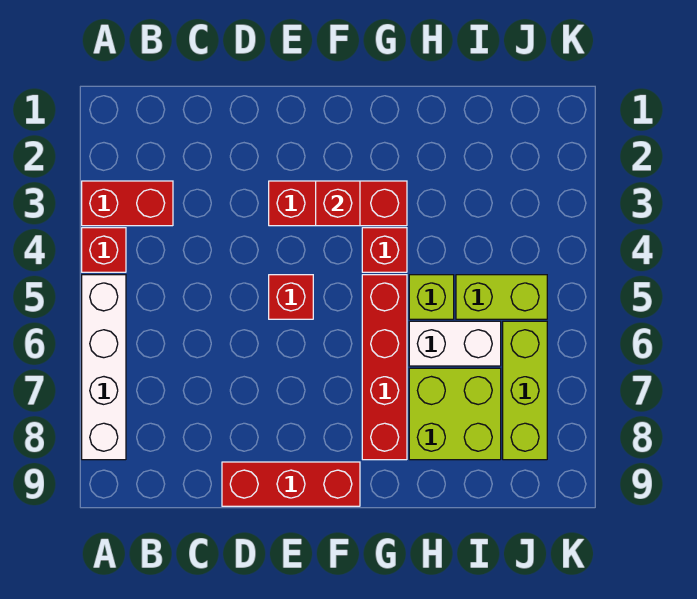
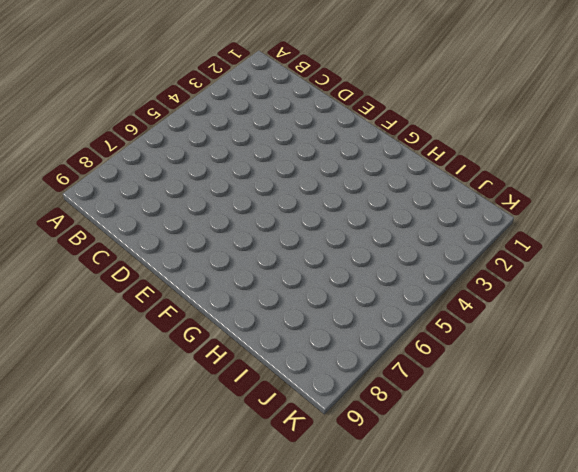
none -> red brick A3:B3 level 1
none -> red brick A4 level 1
none -> white brick A5:A8 level 1

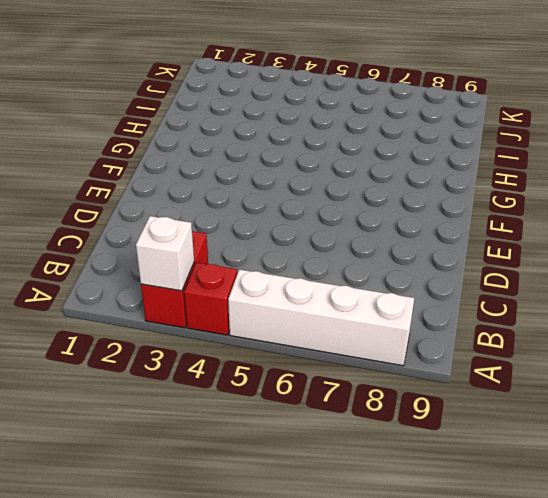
white brick A3 level 2 -> none
none -> red brick D9:F9 level 1
none -> red brick E3:G3 level 1
none -> red brick E5 level 1

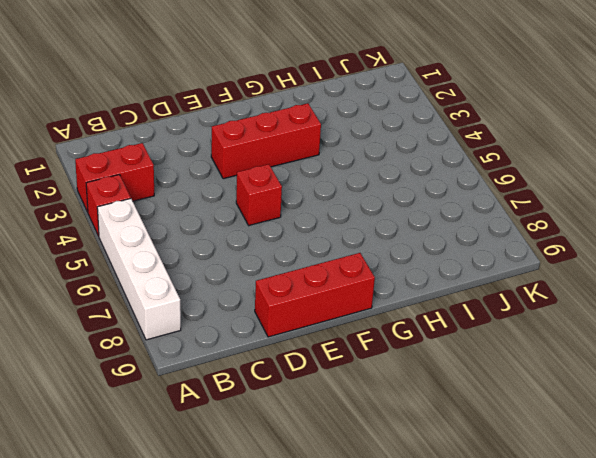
none -> red brick G4 level 1
none -> red brick G5:G8 level 1
none -> lime brick H5 level 1

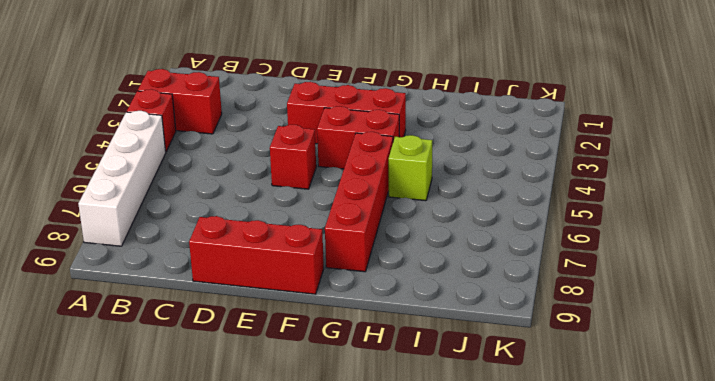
red brick F4:G4 level 1 -> red brick G4 level 1
none -> white brick H6:I6 level 1
none -> lime brick H7:I8 level 1
none -> lime brick I5:J5 level 1

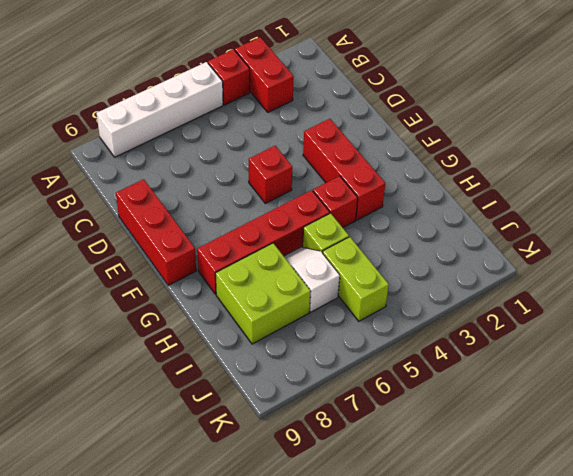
white slope H6:I6 level 1 top I -> white brick H6:I6 level 1
none -> lime brick J6:J8 level 1
none -> red brick F3 level 2

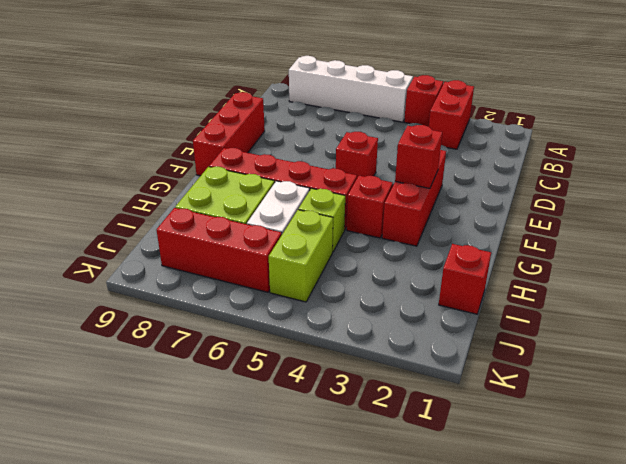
red brick I1 level 1 -> none
red brick J6:J8 level 1 -> lime brick J6:J8 level 1

